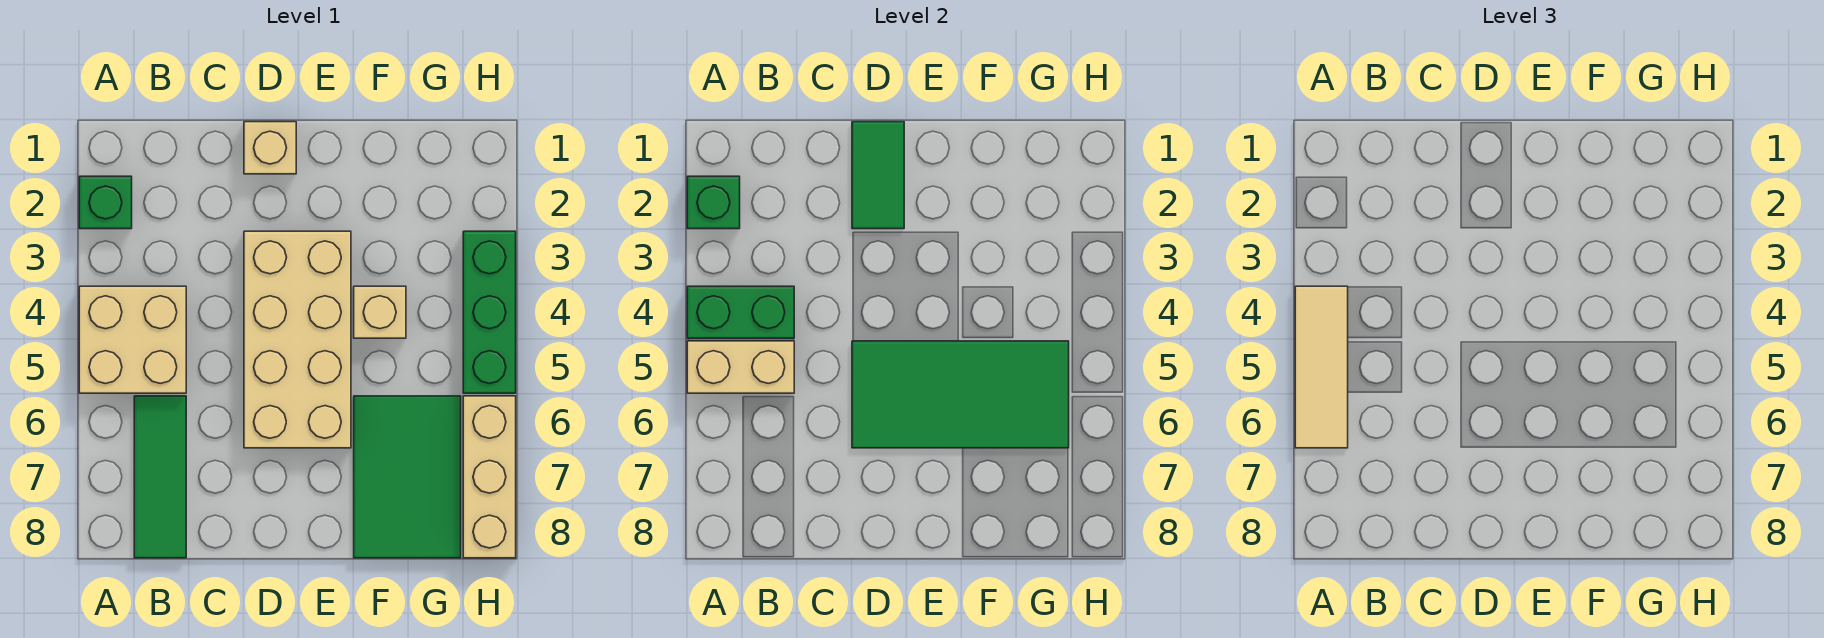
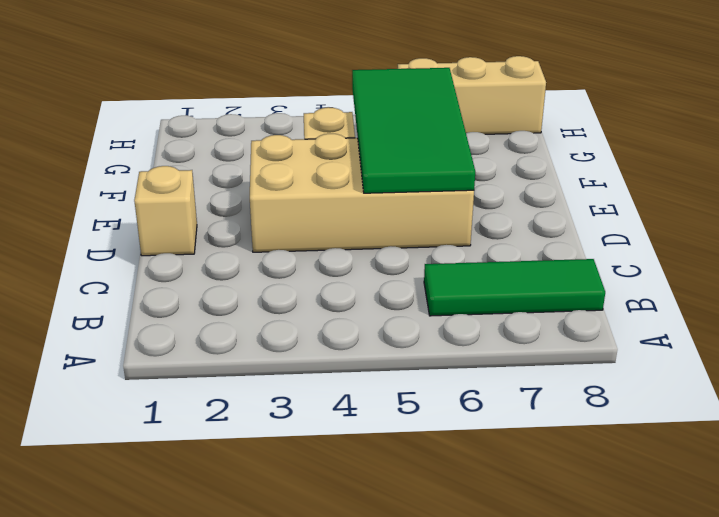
none -> green brick A2 level 1
none -> tan brick A4:B5 level 1
none -> green tile F6:G8 level 1

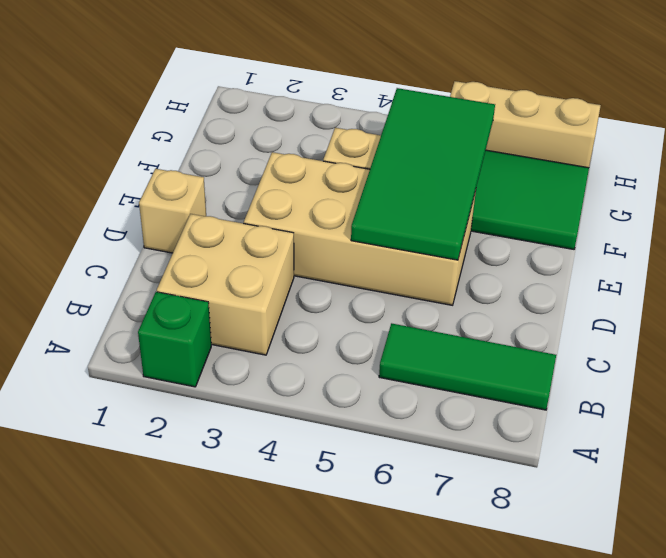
tan brick B2:C3 level 1 -> tan brick A4:B5 level 1
none -> green brick H3:H5 level 1
none -> green brick A2 level 2
none -> green brick A4:B4 level 2

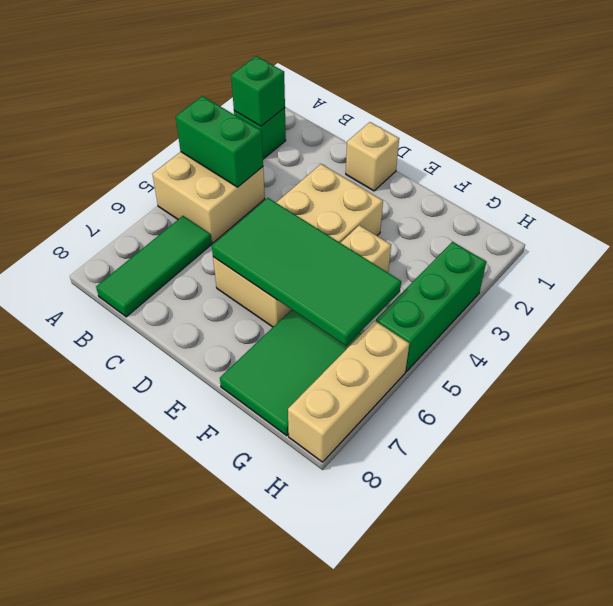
none -> tan brick A5:B5 level 2
none -> green tile D1:D2 level 2
none -> tan tile A4:A6 level 3

